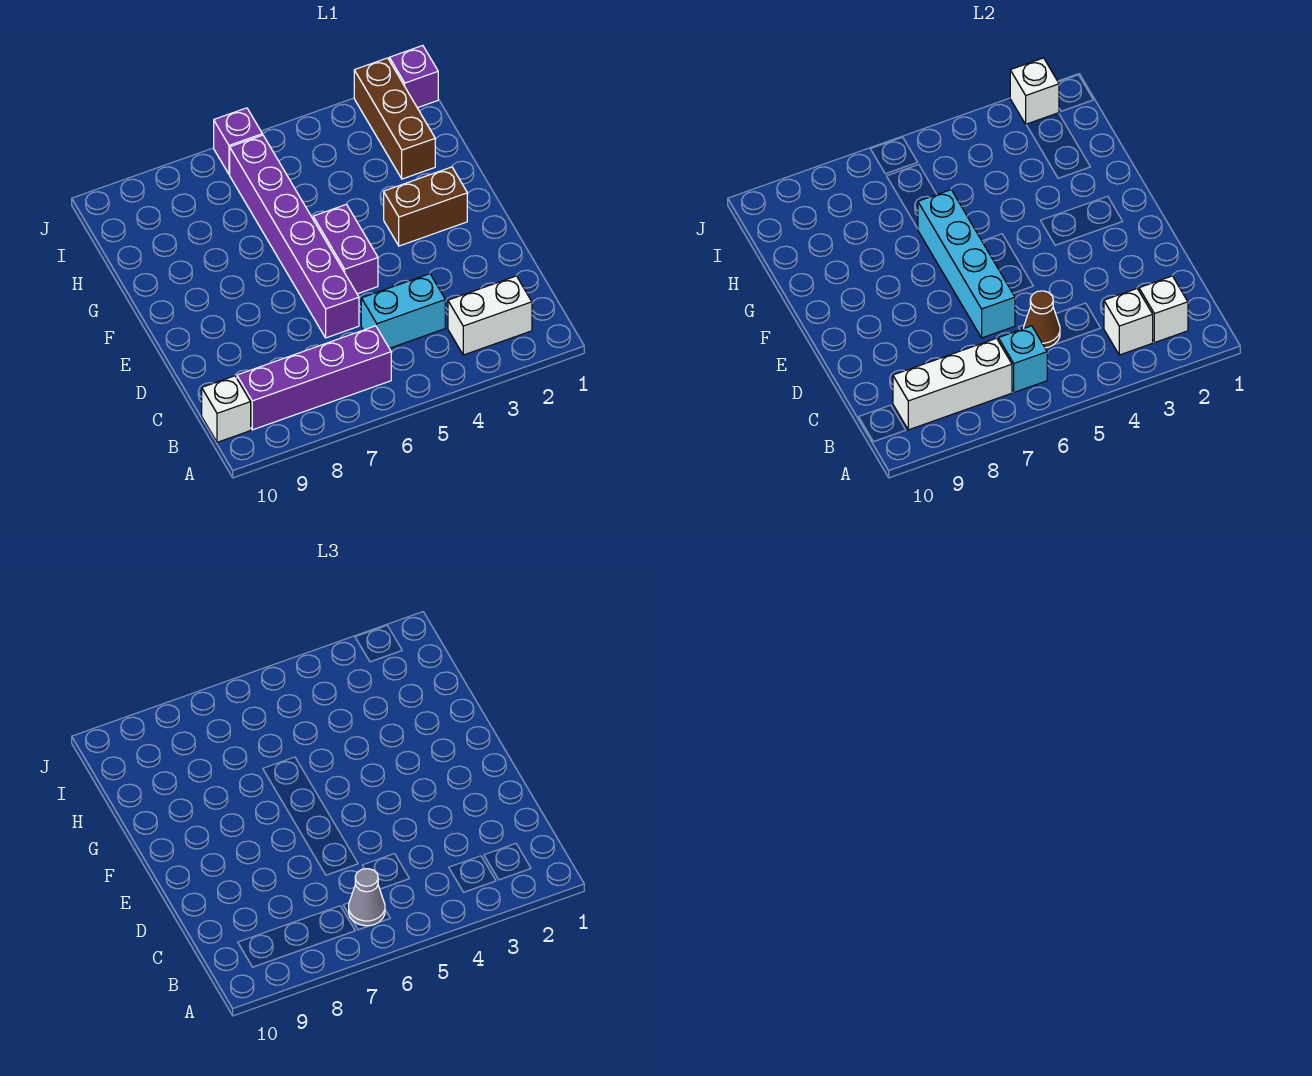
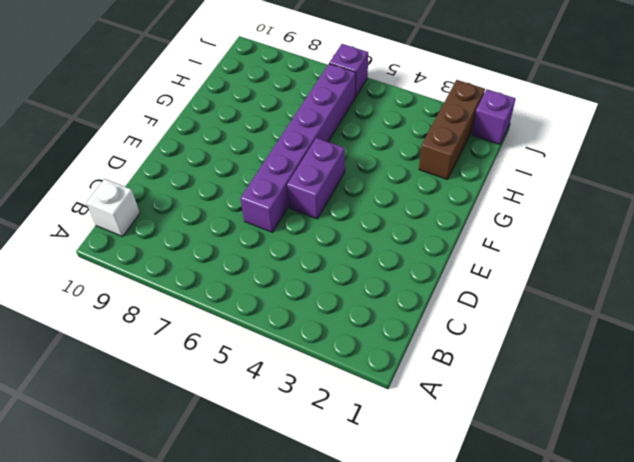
none -> white brick B2:B3 level 1
none -> purple brick B6:B9 level 1
none -> cyan brick C4:C5 level 1

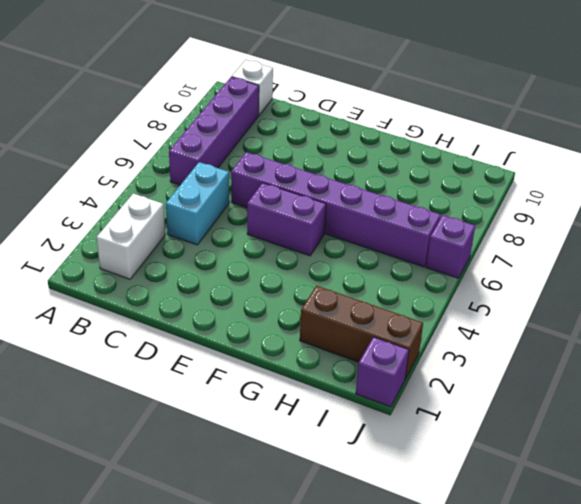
none -> brown brick F2:F3 level 1
none -> white brick B2 level 2
none -> white brick B3 level 2

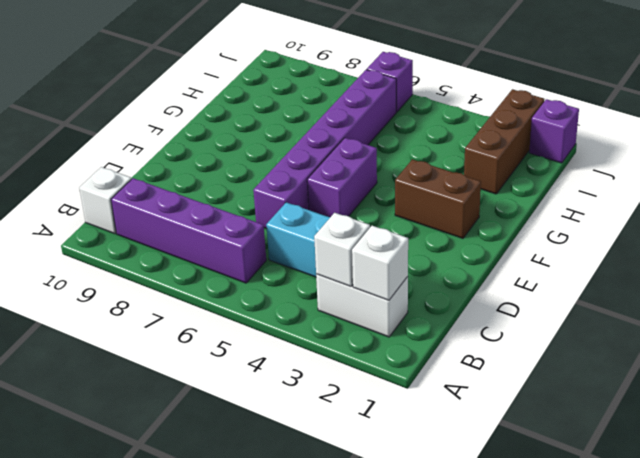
none -> cyan brick B6 level 2
none -> white brick B7:B9 level 2
none -> brown cone C5 level 2

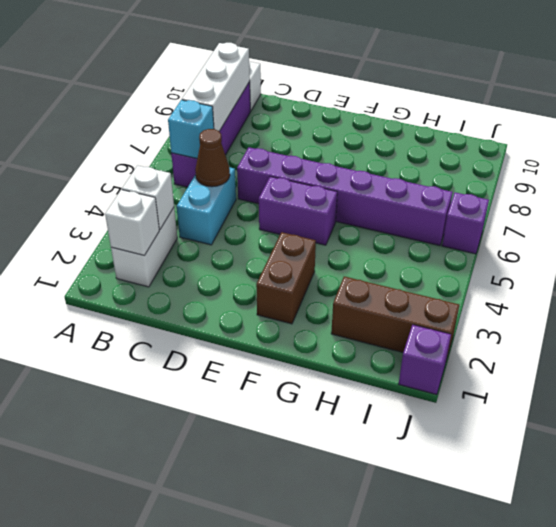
none -> cyan brick D6:G6 level 2
none -> white brick J2 level 2
none -> grey cone B6 level 3

